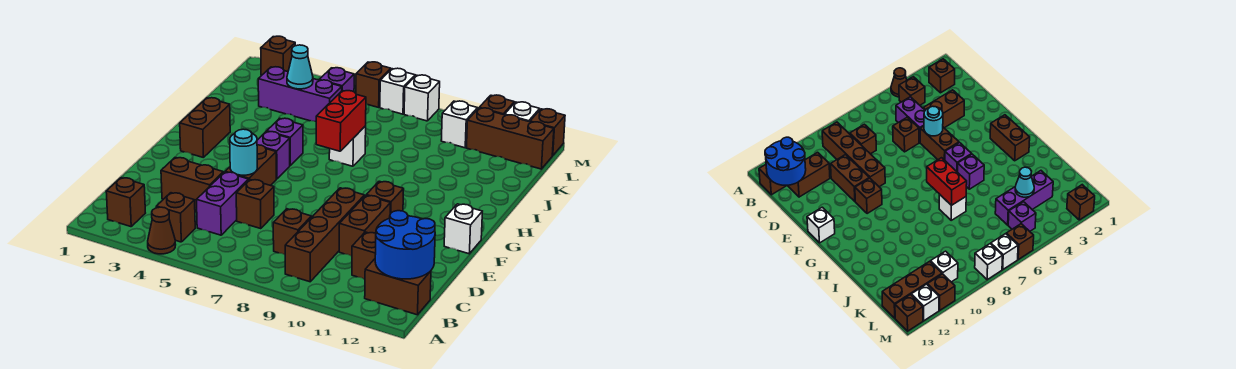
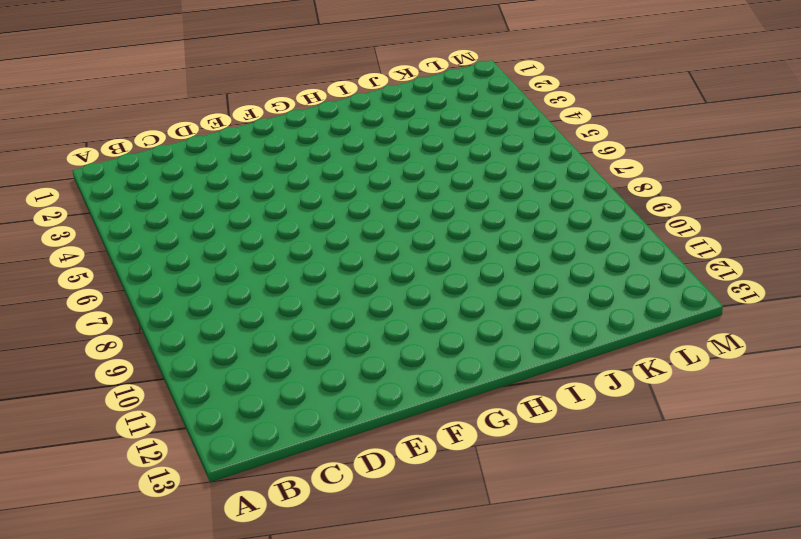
none -> brown cone A4 level 1
none -> brown brick B2 level 1
none -> brown brick B4 level 1
none -> brown brick B9:E9 level 1

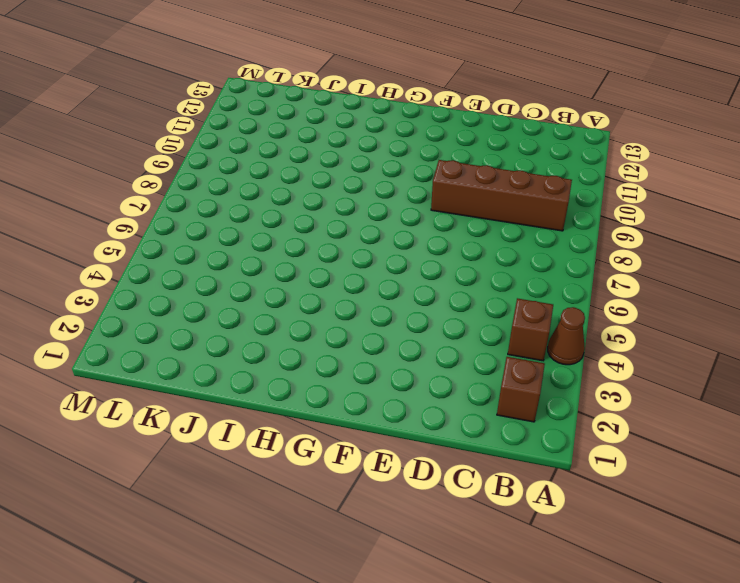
none -> brown brick B12:B13 level 1
none -> purple brick C5:D5 level 1
none -> brown brick C8 level 1
none -> brown brick C11:C12 level 1

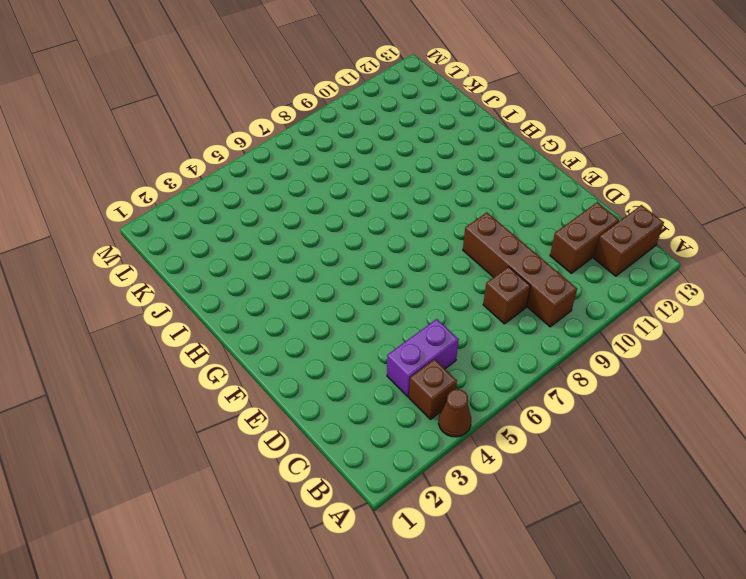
purple brick C4:C5 level 1 -> purple brick C5:D5 level 1
none -> brown brick B2 level 1
none -> brown brick D3:D4 level 1
none -> brown brick D6 level 1
none -> brown brick D10:E10 level 1

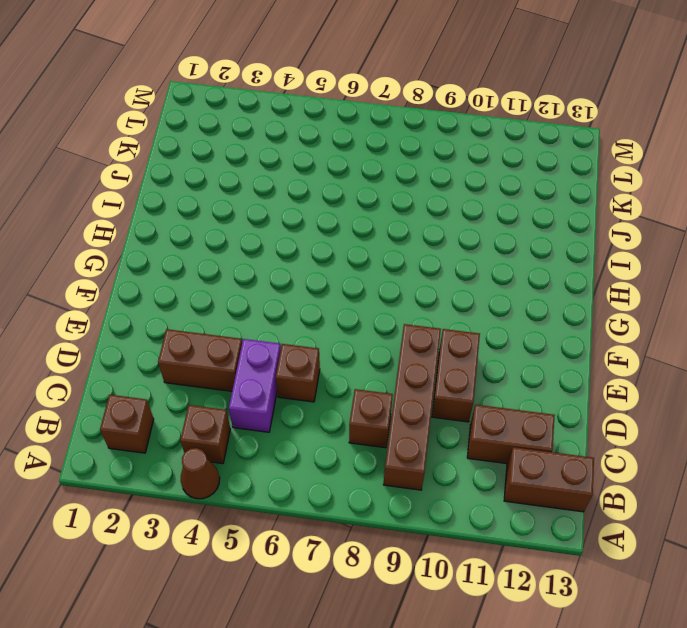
none -> brown brick E5:F5 level 1
none -> brown brick F10 level 1
none -> white brick F13 level 1
none -> brown brick G2:H2 level 1

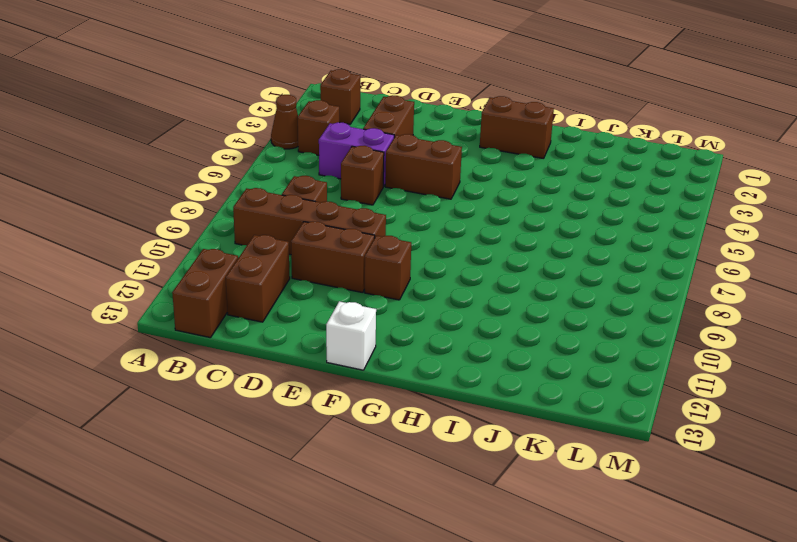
none -> purple brick G5 level 1
none -> purple brick H5 level 1
none -> white brick I7 level 1
none -> purple brick K3:K5 level 1

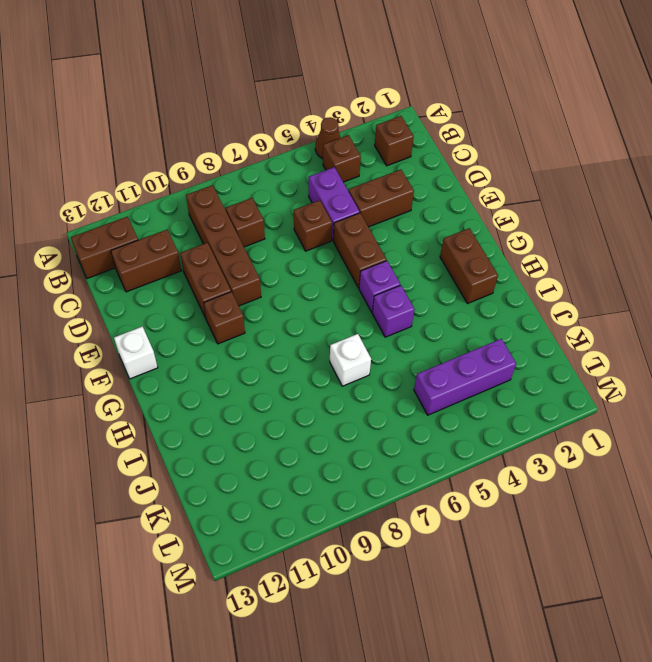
none -> purple brick L5 level 1
none -> white brick L10 level 1
none -> brown brick L11:L13 level 1
none -> brown brick M2 level 1

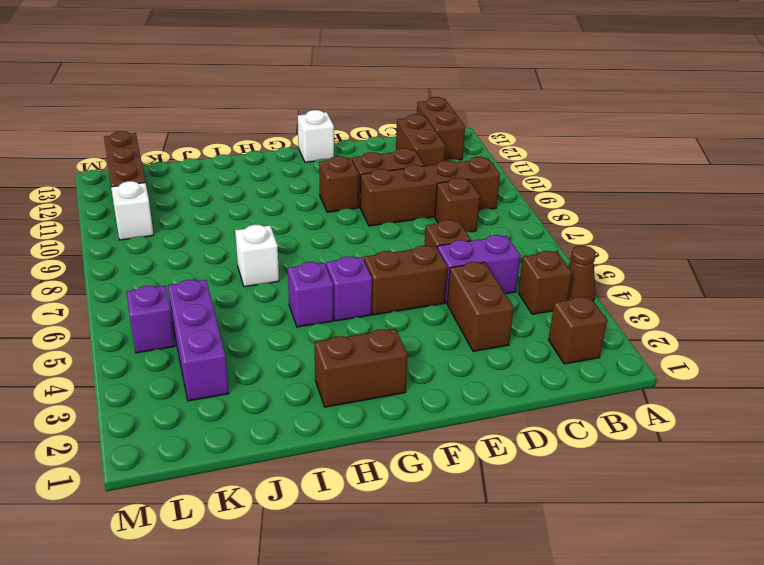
none -> brown brick M2 level 1
none -> brown brick M6 level 1
none -> white brick M7 level 1
none -> white brick M8 level 1

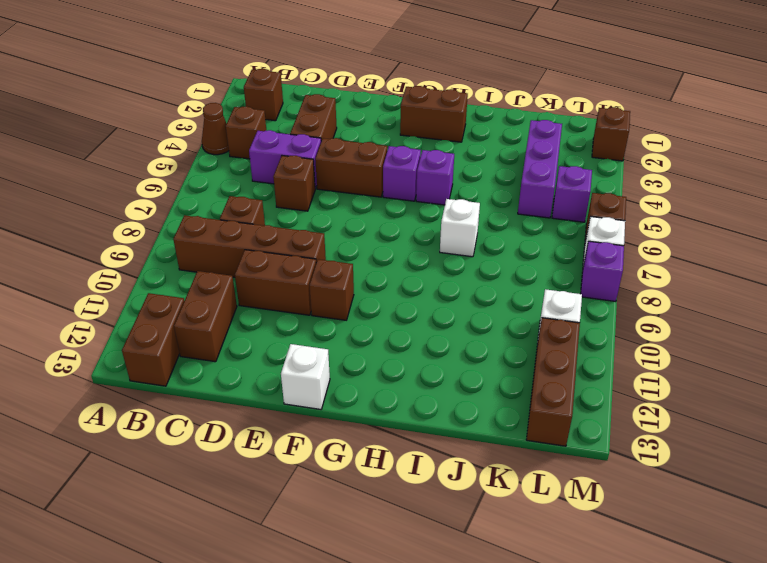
purple brick M8 level 1 -> white brick M8 level 1
none -> brown brick M11 level 1
none -> white brick M12 level 1
none -> brown brick M13 level 1
none -> blue round brick B12:C13 level 2

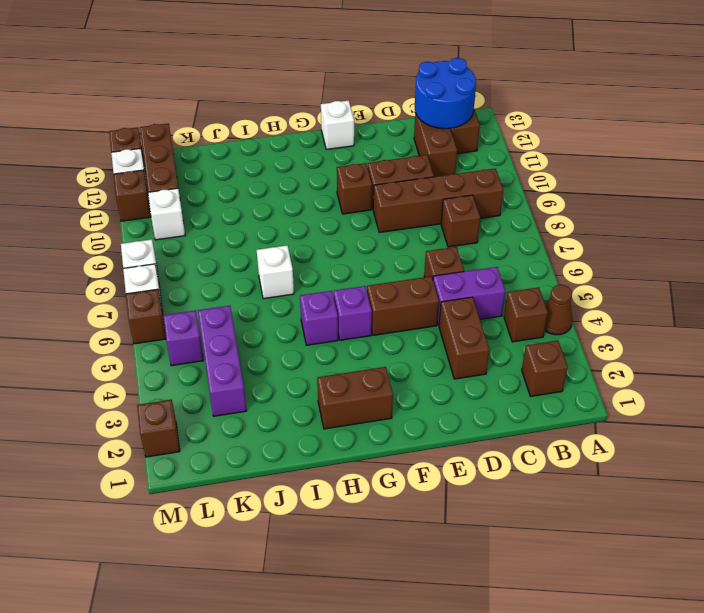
none -> cyan round brick E5 level 2
none -> red brick H7:I7 level 2
none -> cyan cone K4 level 2

